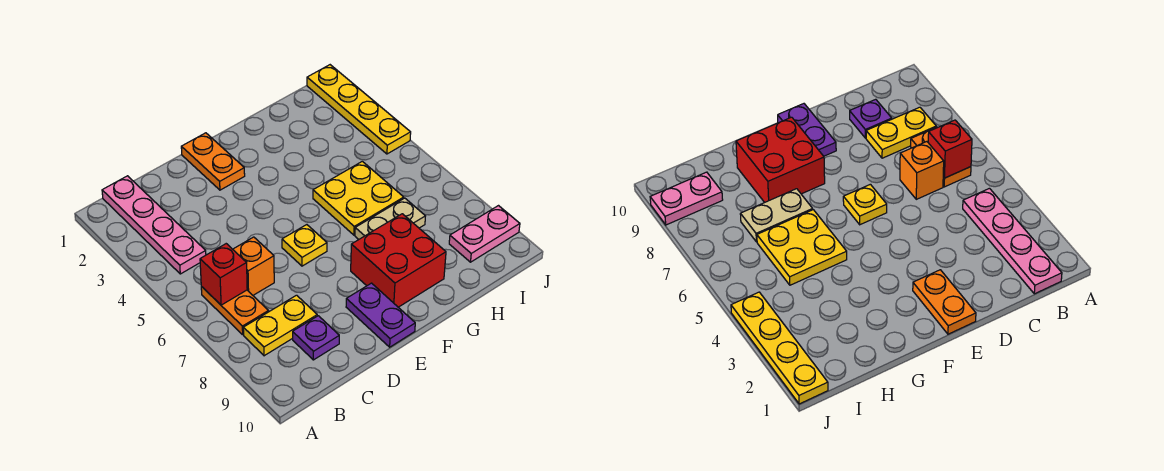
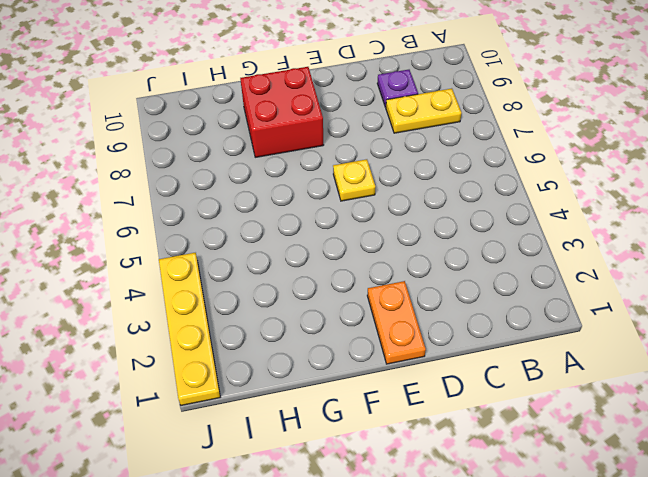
none -> pink plate B1:B4 level 1
none -> orange plate B6:B7 level 1
none -> orange brick C6 level 1

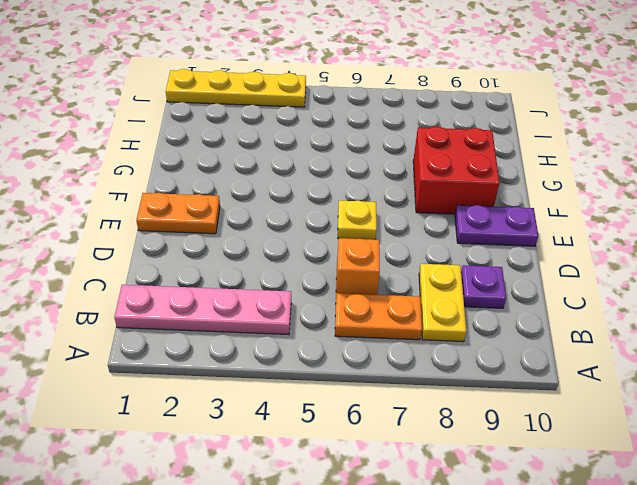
none -> yellow plate G5:H6 level 1
none -> tan plate G7:H7 level 1
none -> pink plate I9:J9 level 1

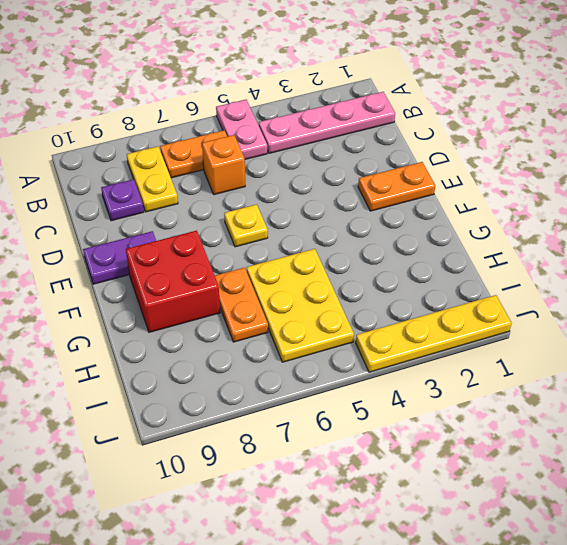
pink plate A5:B5 level 1 -> pink plate I9:J9 level 1
yellow plate G5:I6 level 1 -> yellow plate G5:H6 level 1
orange plate G7:H7 level 1 -> tan plate G7:H7 level 1
none -> red brick B6 level 2

